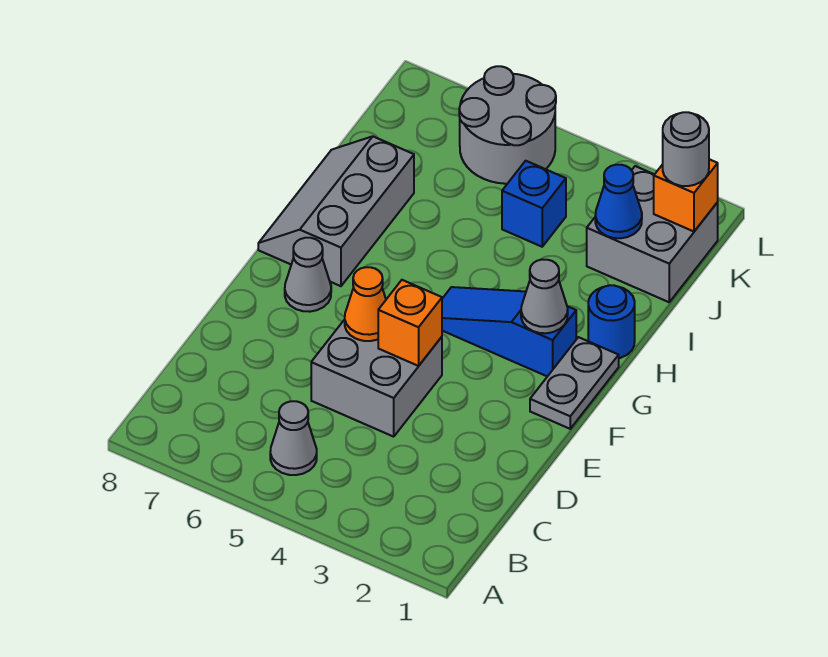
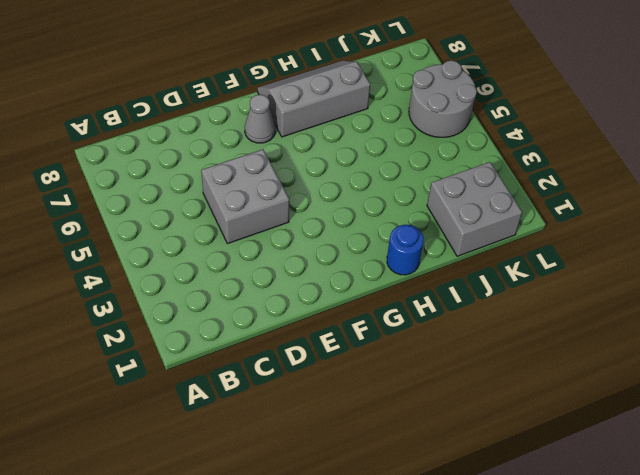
none -> grey cone B5 level 1
none -> grey plate F1:G1 level 1
none -> blue slope G2:G4 level 1 top 2

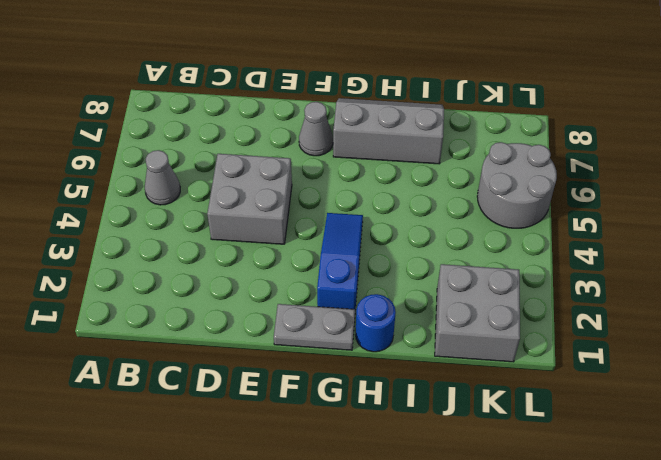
none -> blue brick J4 level 1
none -> orange brick E4 level 2
none -> orange cone E5 level 2

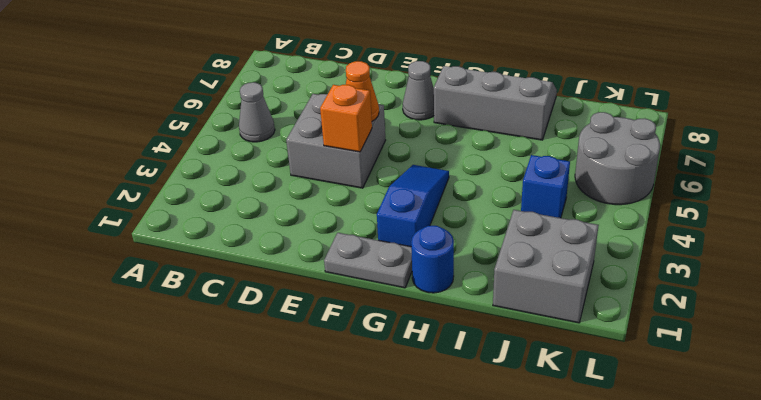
none -> grey cone G2 level 2
none -> blue cone J2 level 2
none -> orange brick K1 level 2

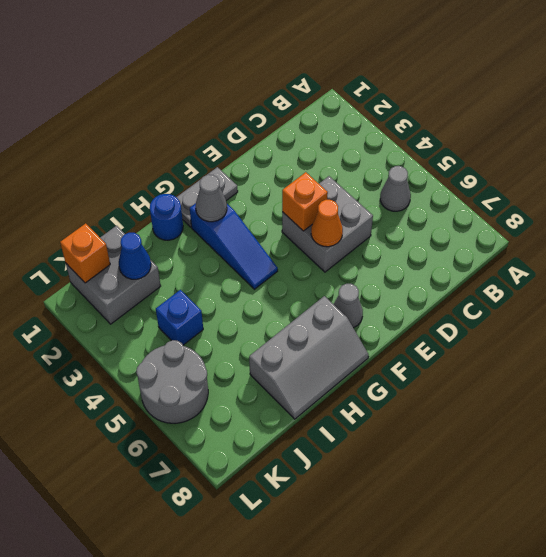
none -> grey round brick K1 level 3

